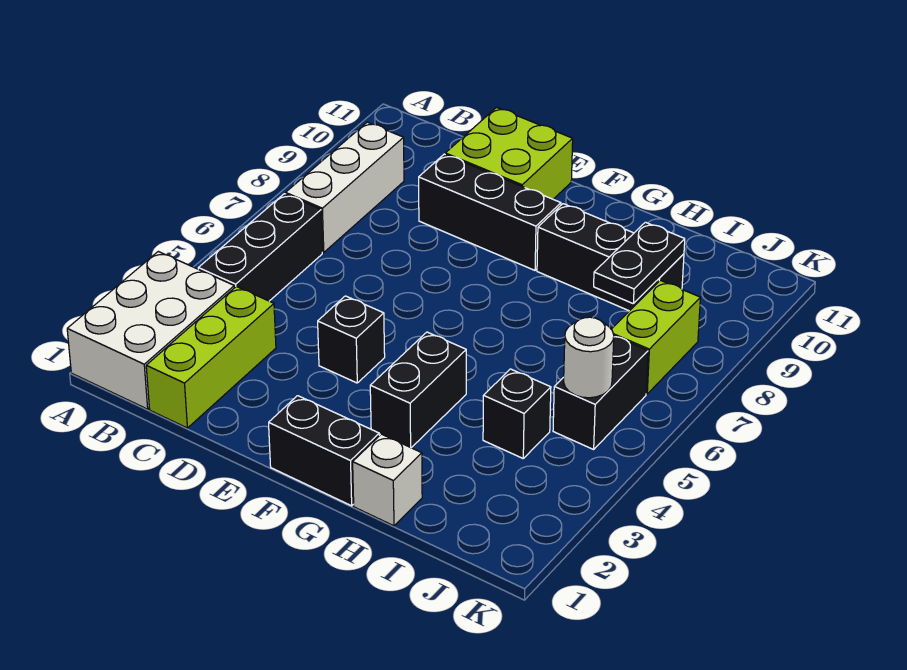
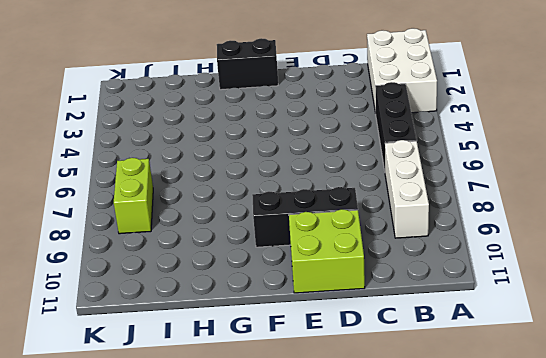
none -> lime brick C1:C3 level 1
none -> black brick E4 level 1
none -> black brick G3:G4 level 1

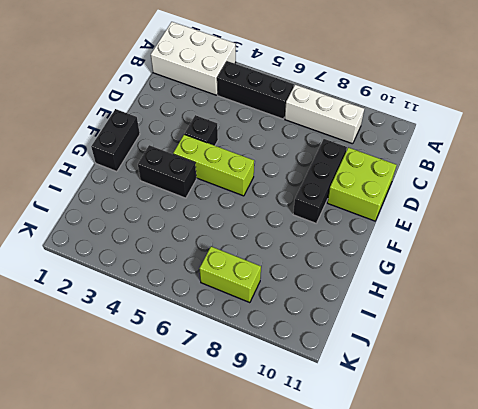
lime brick F4:F6 level 1 -> lime brick C1:C3 level 1
none -> black brick G9:I9 level 1
none -> white brick H1 level 1
none -> black brick I4 level 1

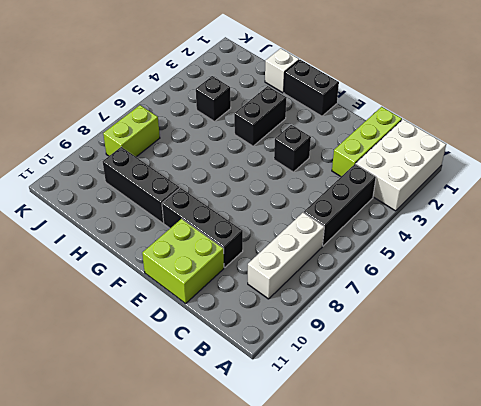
none -> black brick J5:J6 level 1
none -> black plate I8:I9 level 2
none -> white round brick J5 level 2

